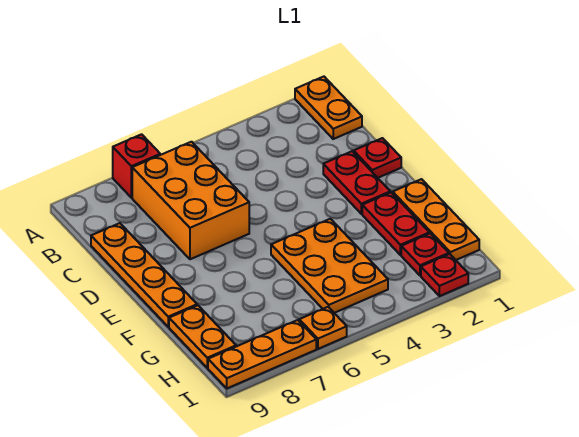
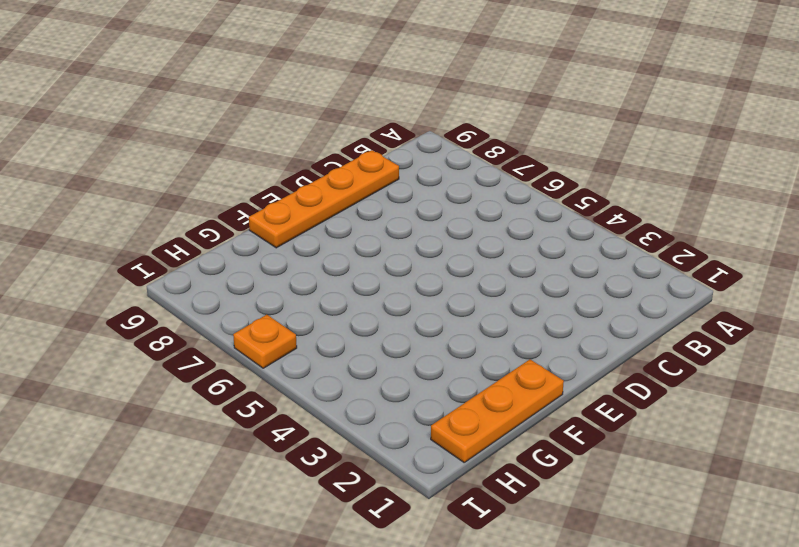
none -> orange plate A1:B1 level 1
none -> red brick A7 level 1
none -> orange brick B6:D7 level 1

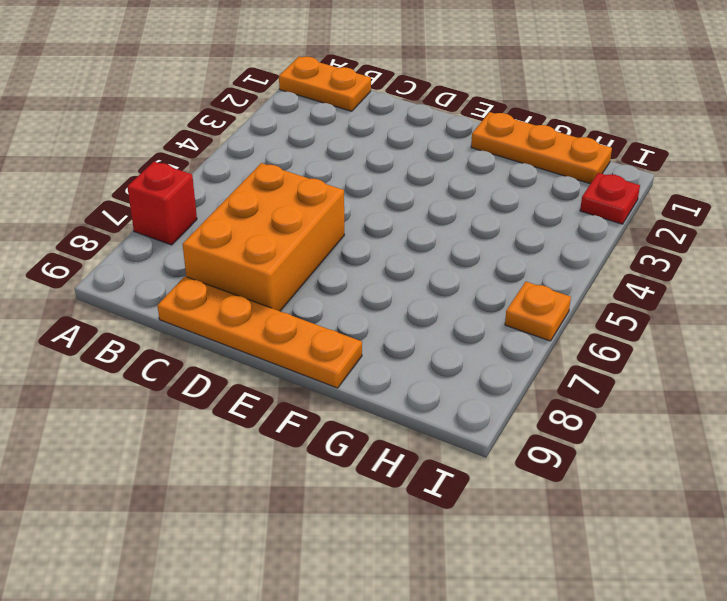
orange brick C6:D8 level 1 -> orange brick B6:D7 level 1
none -> red plate D1 level 1
none -> red plate D2:E2 level 1
none -> red plate F2:G2 level 1

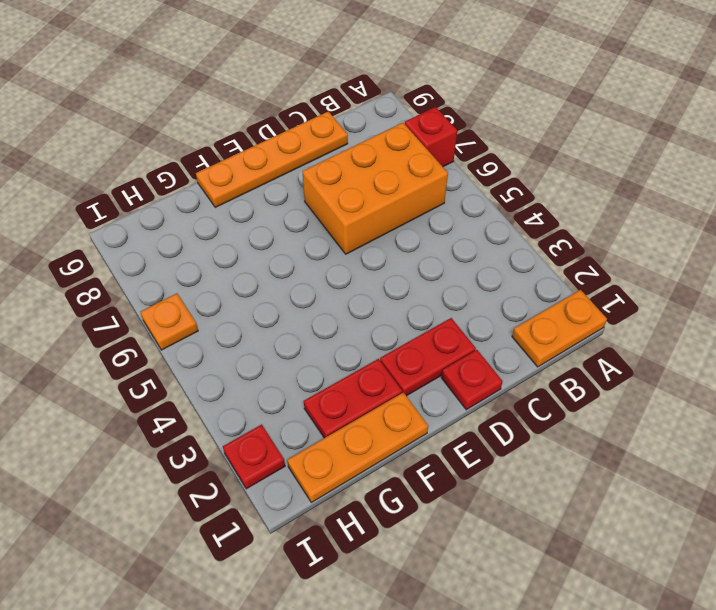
none -> orange plate F4:H5 level 1
none -> orange plate G9:H9 level 1
none -> red plate H2 level 1

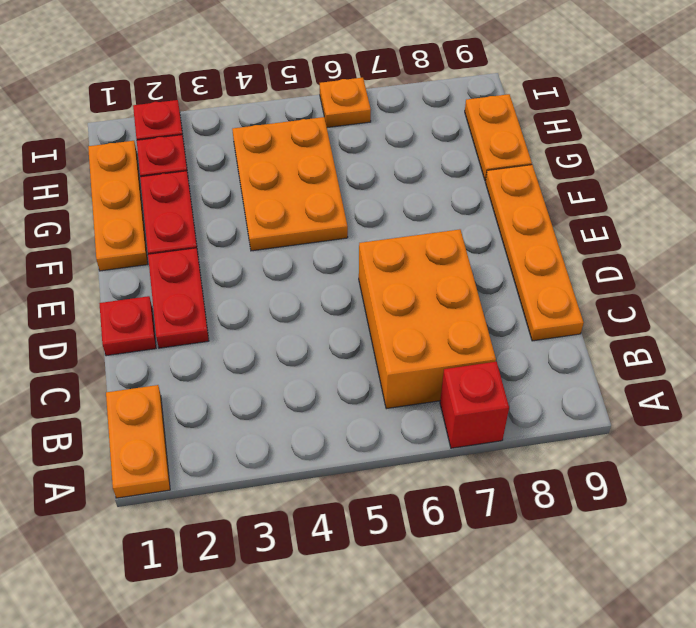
none -> orange plate I7:I9 level 1

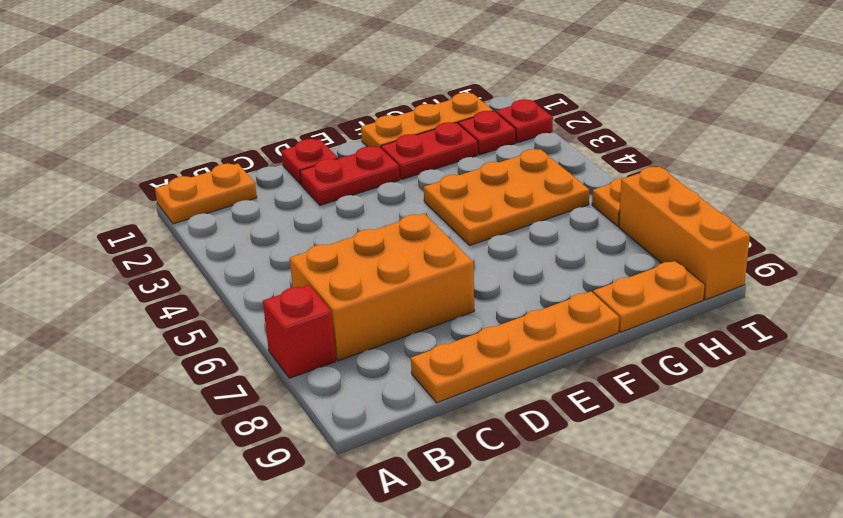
orange brick I7:I9 level 1 -> orange plate I7:I9 level 1

